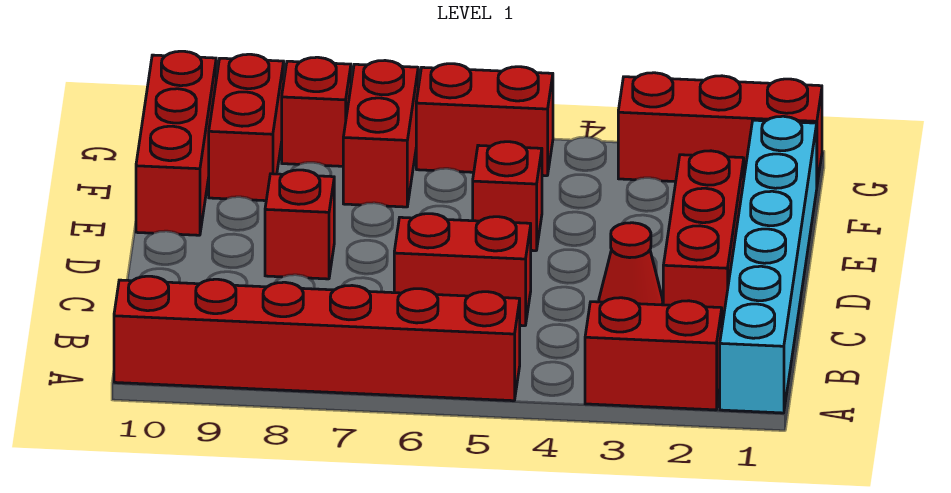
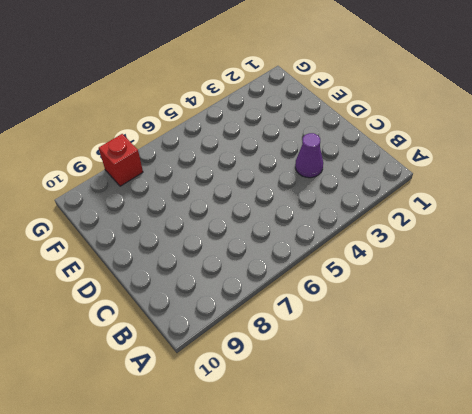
purple cone C3 level 1 -> red cone C3 level 1
none -> cyan brick A1:F1 level 1
none -> red brick A2:A3 level 1
none -> red brick A5:A10 level 1

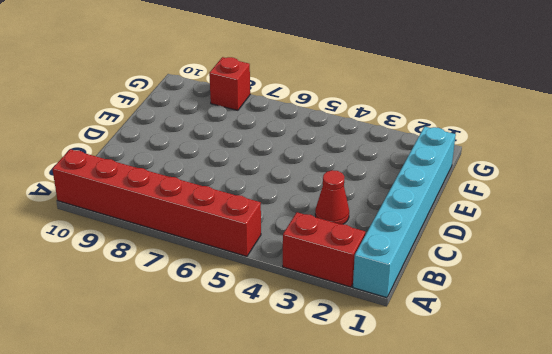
none -> red brick C2:E2 level 1
none -> red brick C5:C6 level 1
none -> red brick D8 level 1

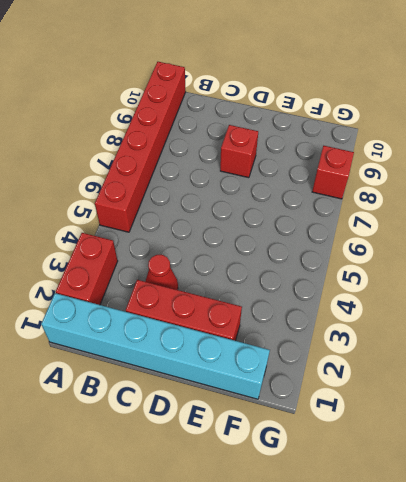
none -> red brick C5:C6 level 1
none -> red brick E5 level 1
none -> red brick E10:G10 level 1

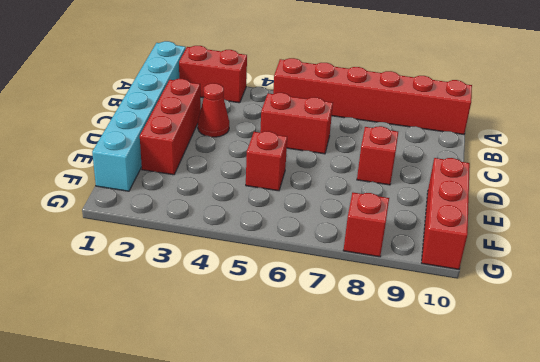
none -> red brick F7:G7 level 1
none -> red brick F9:G9 level 1
none -> red brick G1:G3 level 1

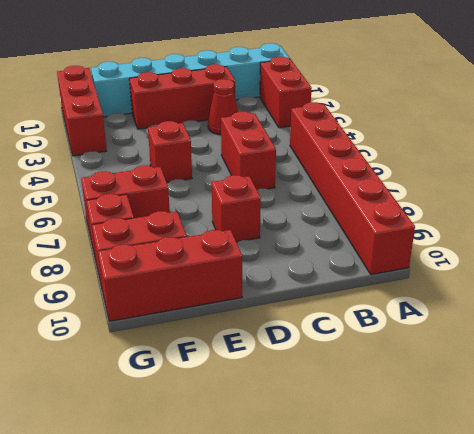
none -> red brick G5:G6 level 1

